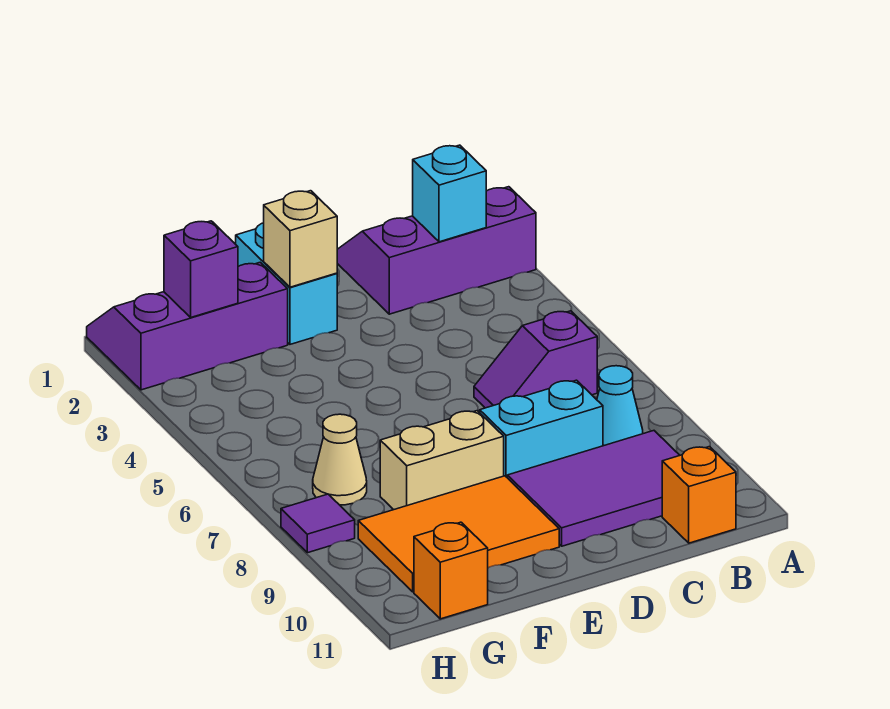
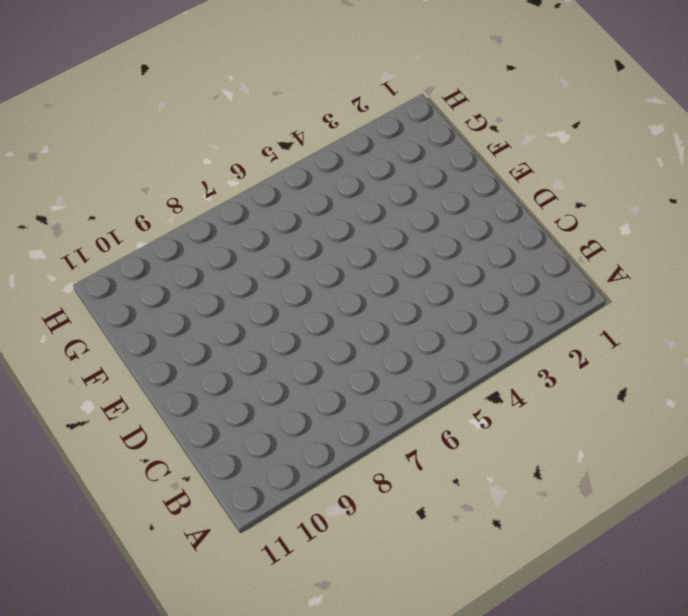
none -> purple slope A1:C2 level 1 top 2
none -> purple slope B6:C6 level 1 top B
none -> cyan cone B8 level 1

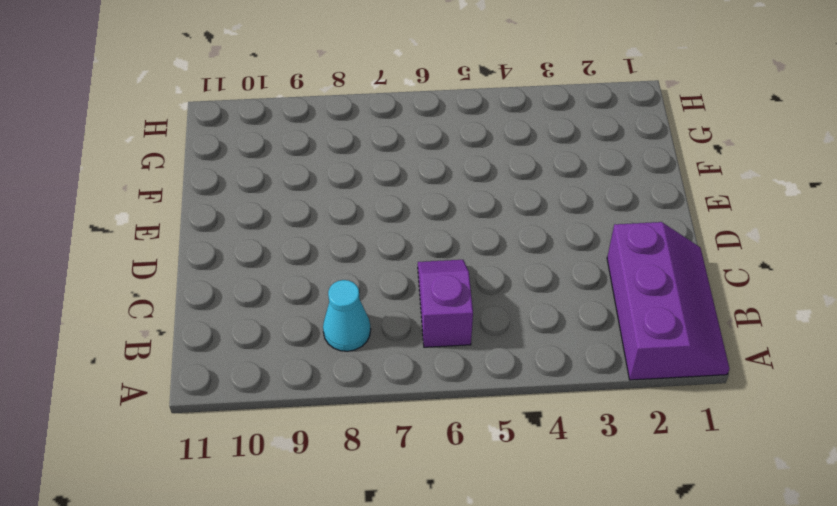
none -> purple tile B9:D10 level 1
none -> orange brick B11 level 1
none -> cyan brick C8:D8 level 1

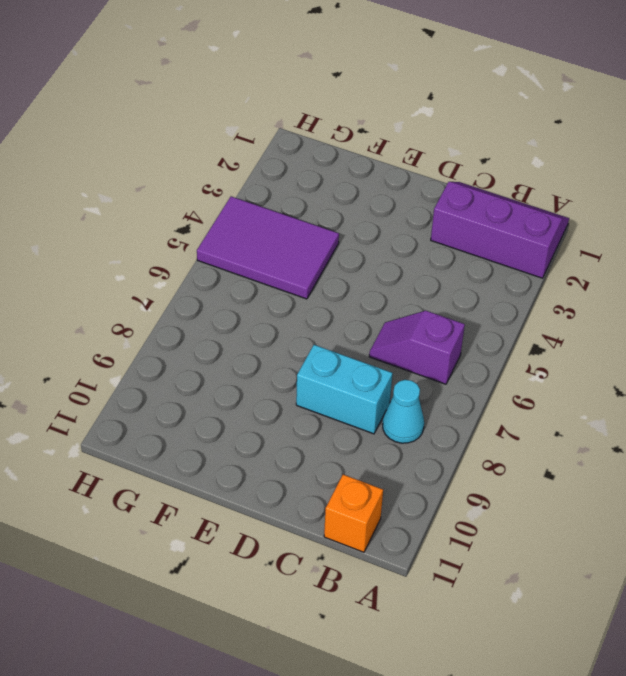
purple tile F4:H5 level 1 -> purple tile B9:D10 level 1
none -> cyan brick E1:E2 level 1
none -> tan brick E8:F8 level 1
none -> orange tile E9:G10 level 1

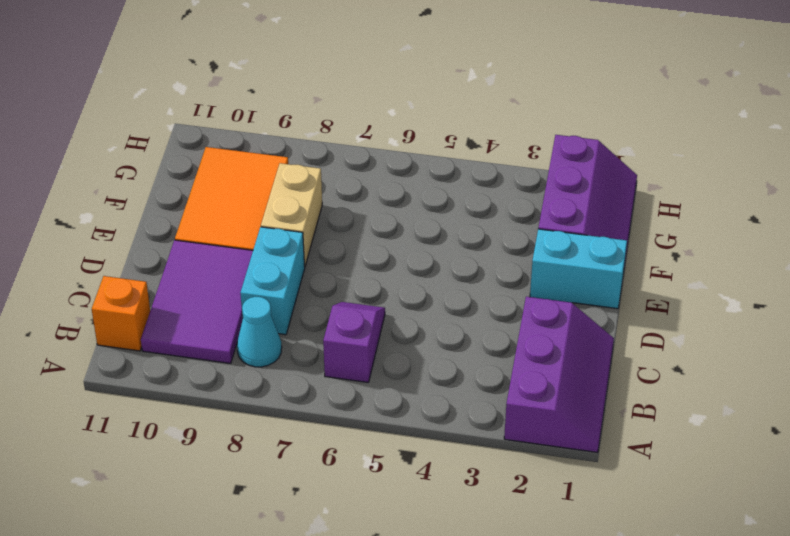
none -> tan cone G7 level 1
none -> orange brick G11 level 1
none -> purple tile H8 level 1

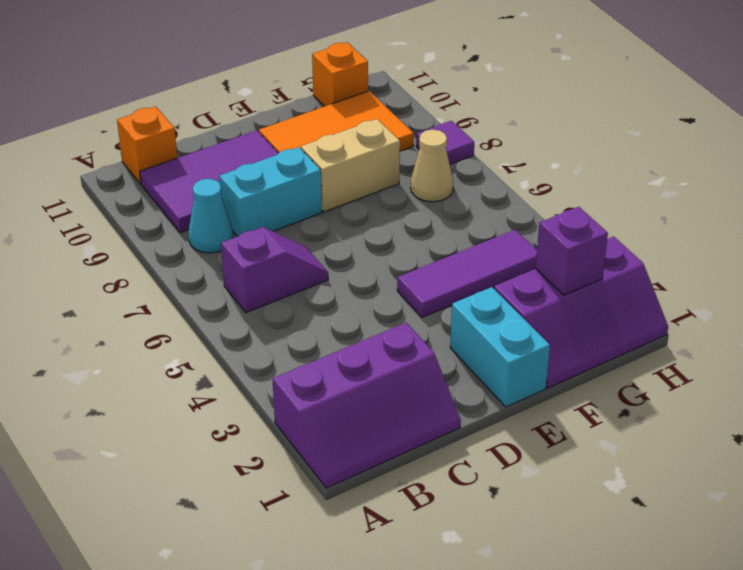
purple tile E4:G4 level 1 -> none
none -> cyan brick B2 level 2
none -> tan brick E2 level 2

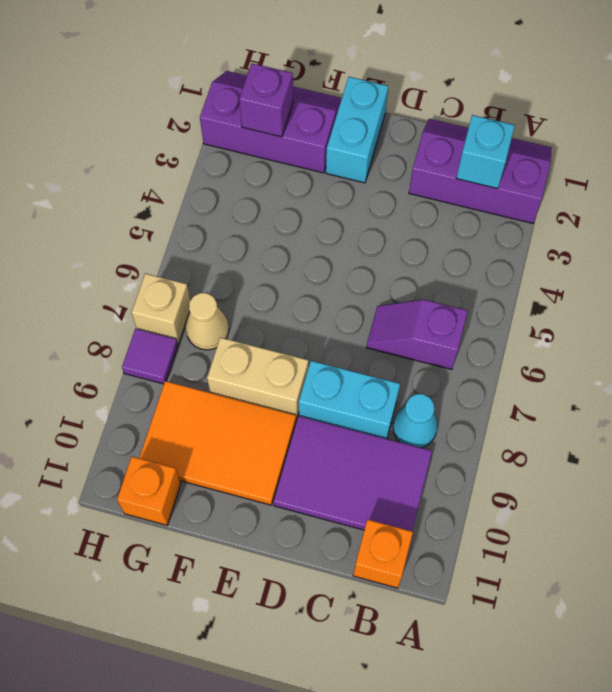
tan brick H7 level 1 -> tan brick E2 level 2

